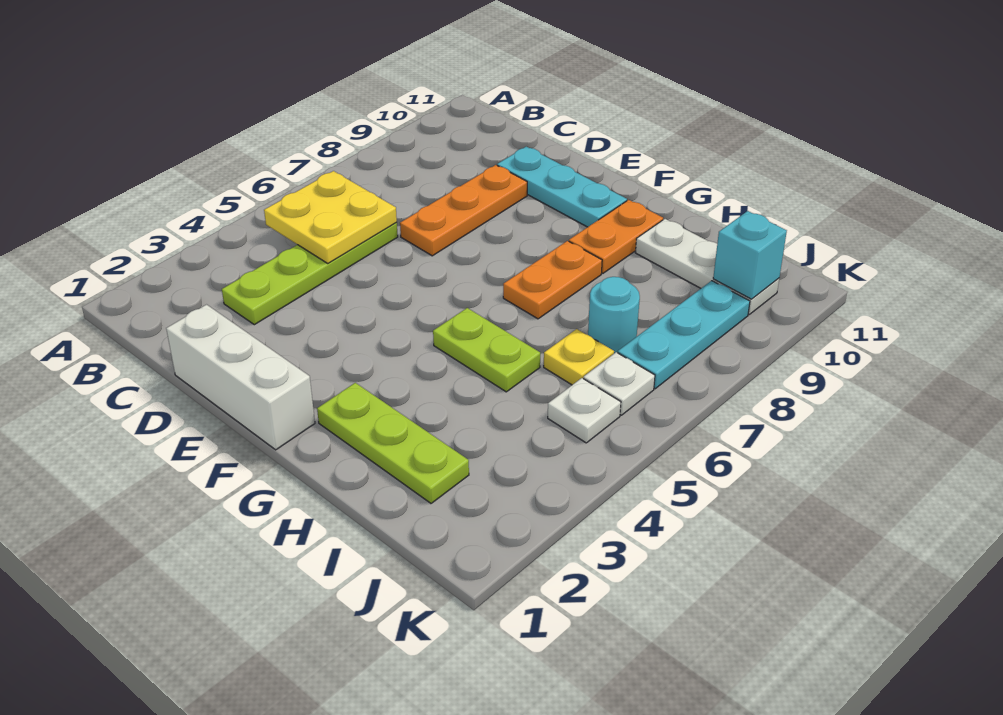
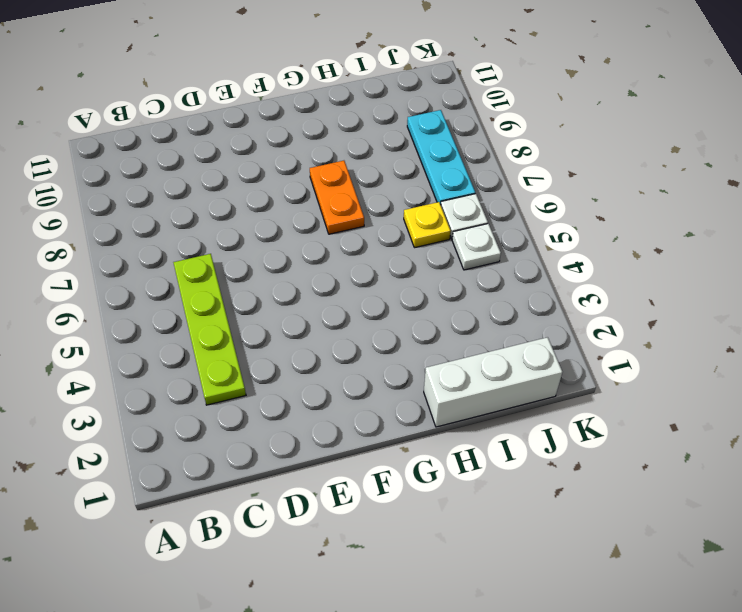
white brick H1:J1 level 1 -> white brick D1:F1 level 1
none -> orange plate D7:D9 level 1
none -> cyan plate D10:F10 level 1
none -> lime plate G2:I2 level 1

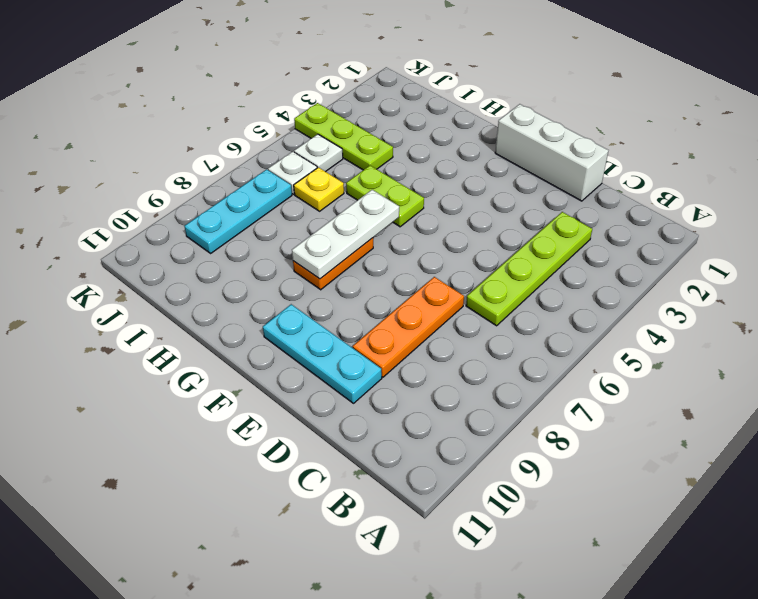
white plate G6:G8 level 2 -> white plate H10:J10 level 1
lime plate I4:K4 level 1 -> lime plate G2:I2 level 1
none -> orange plate G9:G10 level 1
none -> cyan round brick I7 level 1
none -> yellow plate B5:C6 level 2

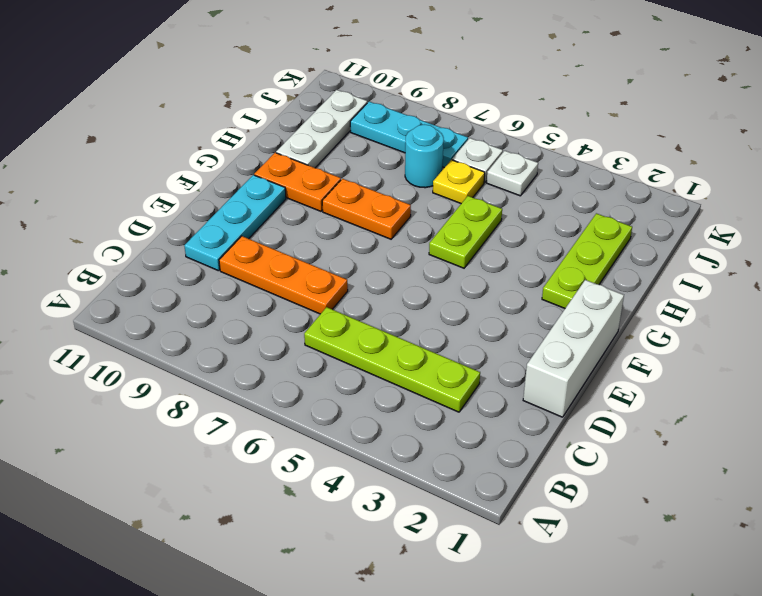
none -> yellow plate B5:C6 level 2
none -> cyan brick J10 level 2

